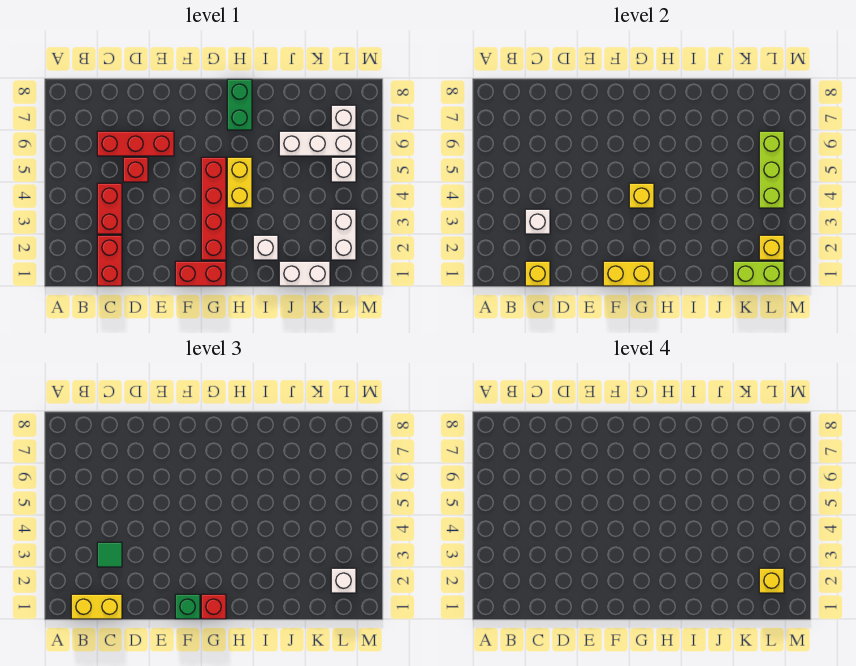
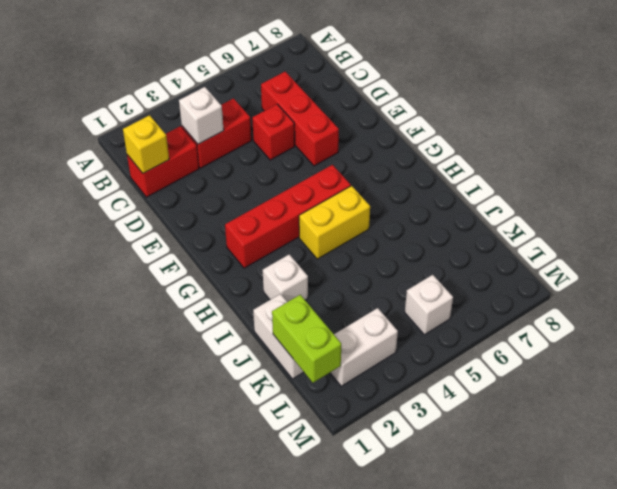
none -> red brick F1:G1 level 1
none -> green brick H7:H8 level 1
none -> white brick J6:L6 level 1

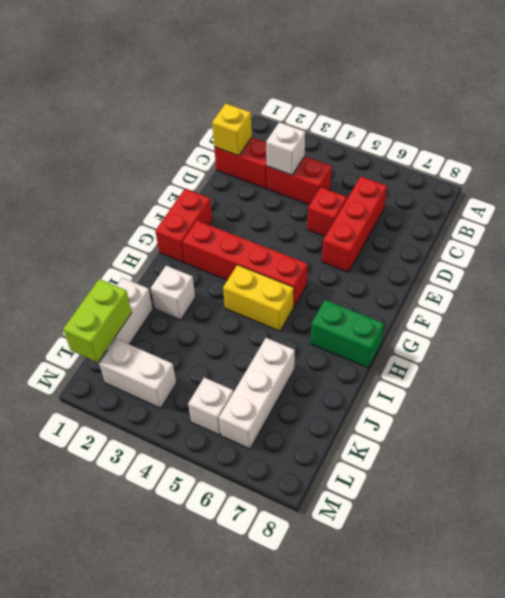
none -> white brick L7 level 1
none -> yellow brick F1:G1 level 2
none -> yellow brick G4 level 2

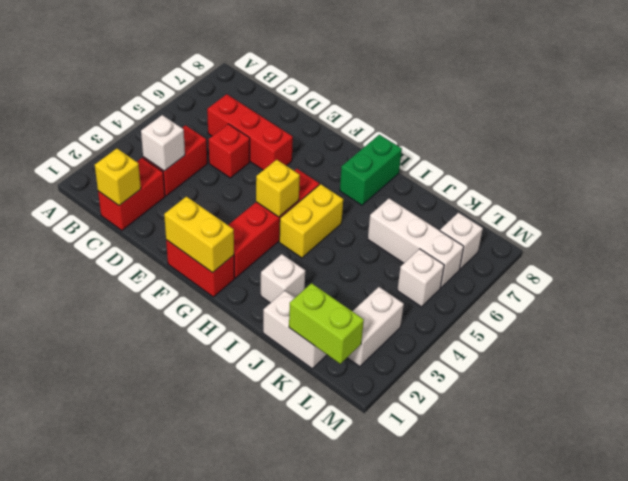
none -> yellow brick L2 level 2
none -> lime brick L4:L6 level 2
none -> yellow brick B1:C1 level 3

